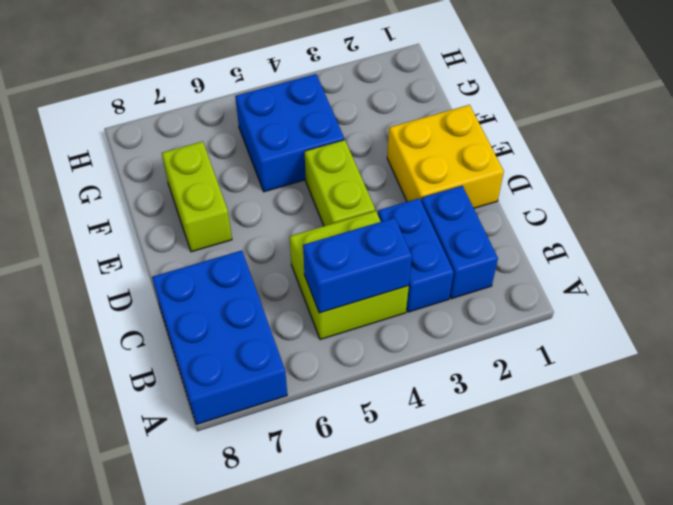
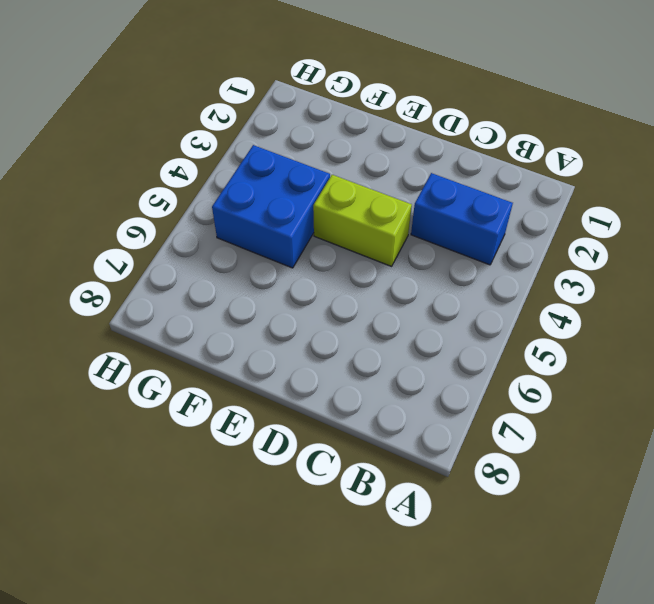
none -> blue brick A7:C8 level 1
none -> blue brick B2:C2 level 1

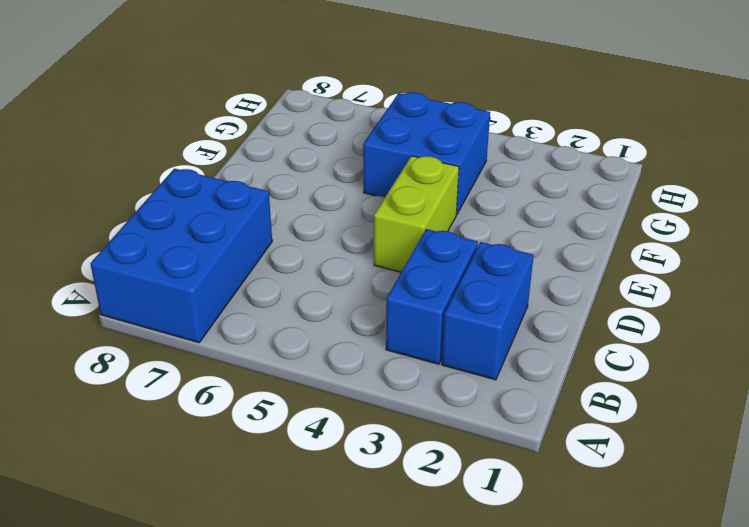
none -> lime brick B4:C5 level 1
none -> yellow brick D1:E2 level 1

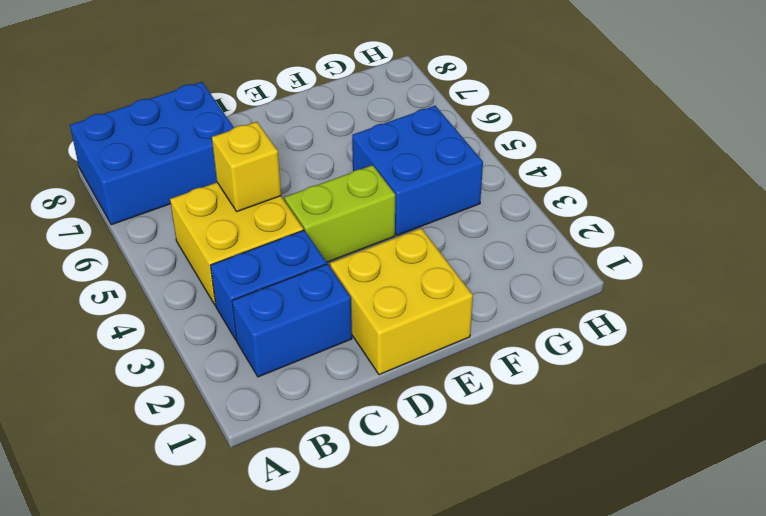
yellow brick B4:C5 level 1 -> lime brick B4:C5 level 1
yellow brick C5 level 2 -> none
none -> lime brick E7:F7 level 1
none -> blue brick B4:B5 level 2

